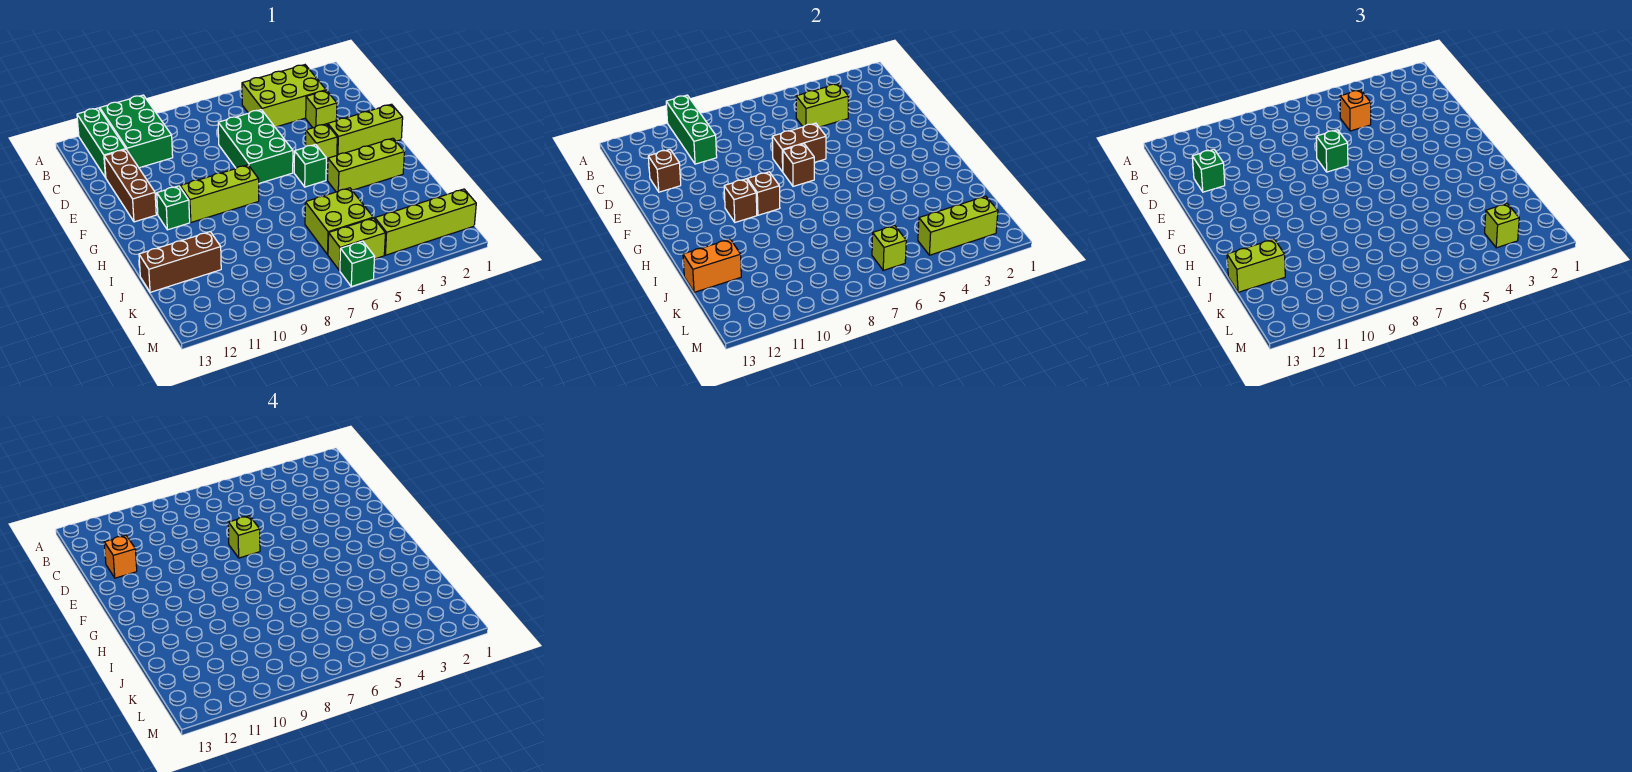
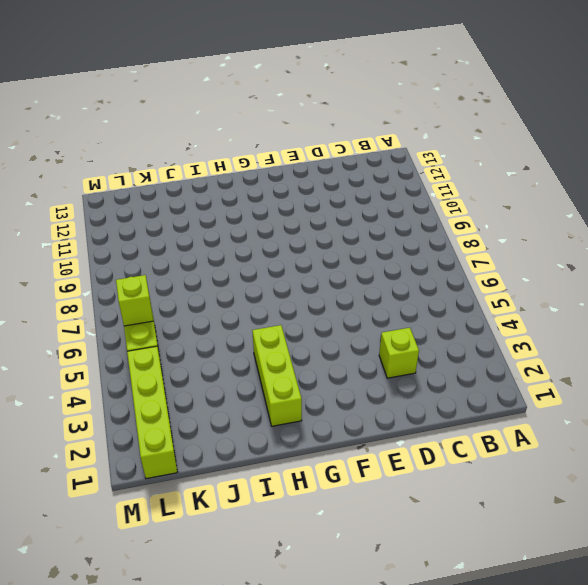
none -> green brick A10:C11 level 1
none -> green brick A12:C12 level 1
none -> lime brick B3:C5 level 1
none -> green brick D6:F7 level 1

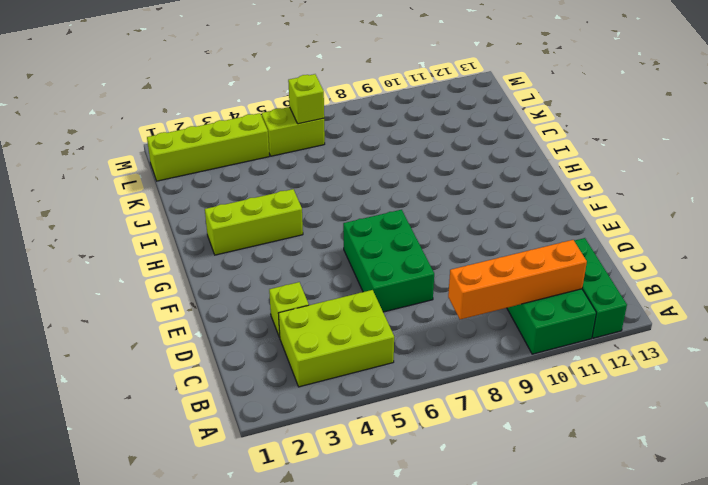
orange brick B8:B11 level 2 -> green brick A10:C10 level 2
none -> brown brick D12:F12 level 1
none -> lime brick F1:F3 level 1
none -> lime brick F4 level 1
none -> green brick G5 level 1

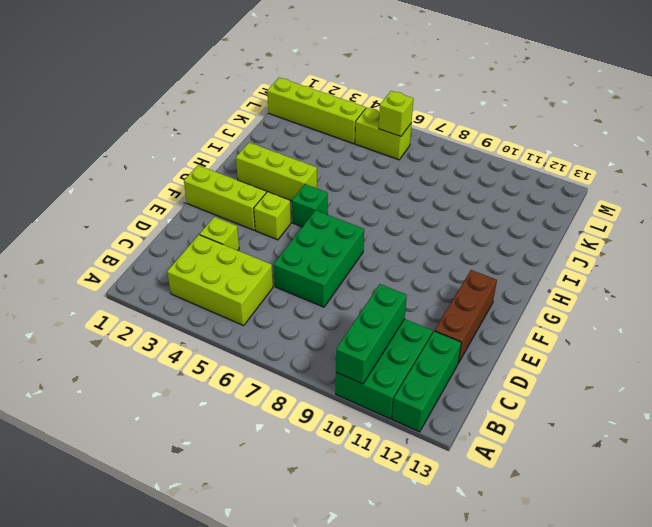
none -> lime brick G8:G10 level 1
none -> green brick G11 level 1
none -> lime brick J5:K6 level 1
none -> brown brick J11:J13 level 1

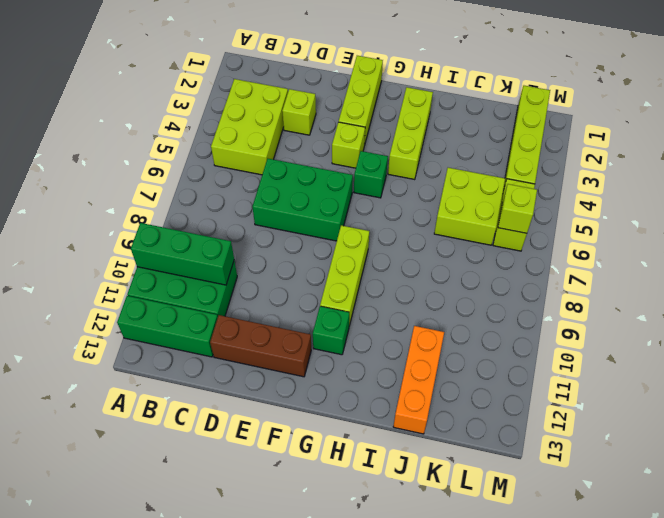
orange brick J11:J13 level 1 -> brown brick J11:J13 level 1
none -> green brick M6 level 1
none -> lime brick C4:C5 level 2
none -> brown brick D12 level 2
none -> brown brick E6:E7 level 2

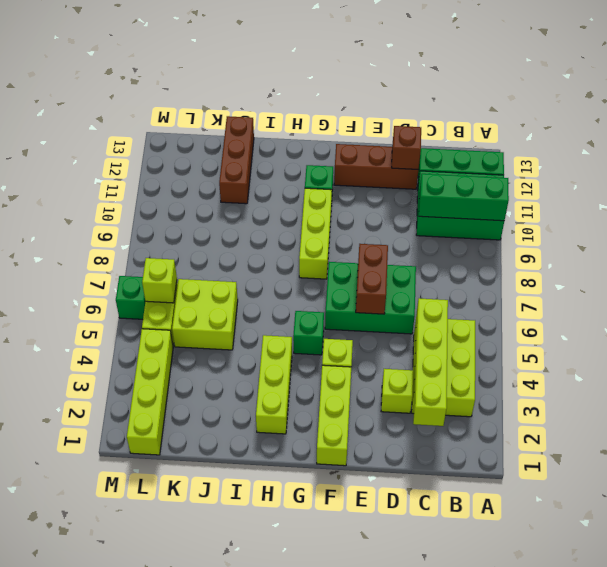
lime brick C2:C5 level 2 -> lime brick C4:C5 level 2
none -> brown brick F7 level 2
none -> brown brick G9 level 2
none -> brown brick G10 level 2
none -> orange brick J12:J13 level 2

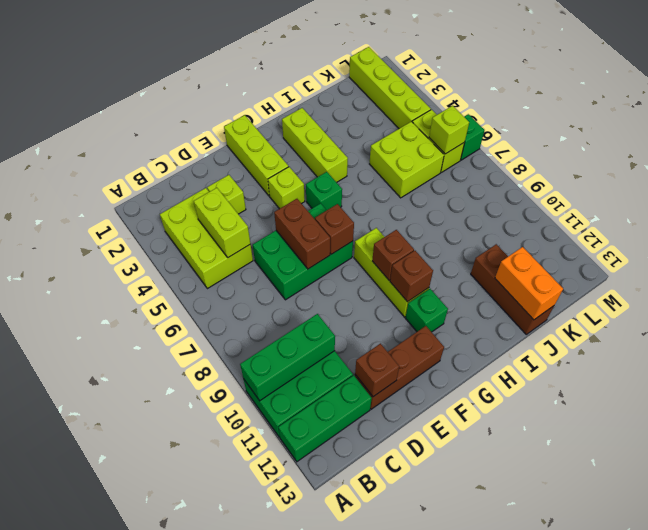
none -> lime brick L2:L4 level 2
none -> orange brick C5 level 3
none -> green brick D12 level 3
none -> green brick E7 level 3

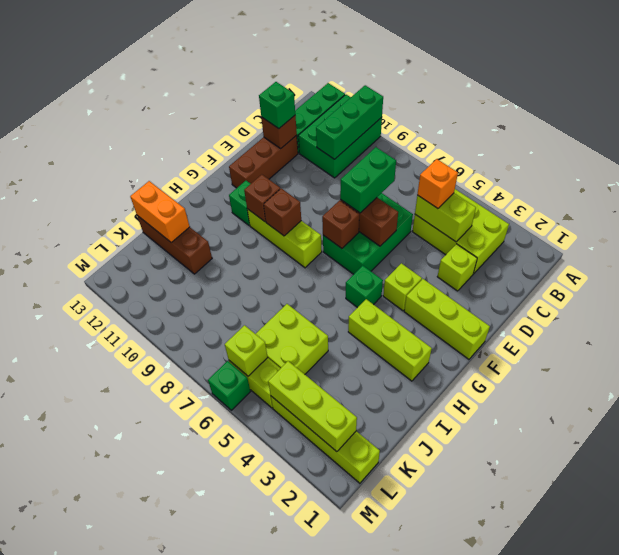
green brick D7:E7 level 3 -> green brick E7 level 3
none -> lime brick J12:J13 level 3
none -> lime brick L3 level 3
none -> orange brick D12 level 4
none -> lime brick E7 level 4

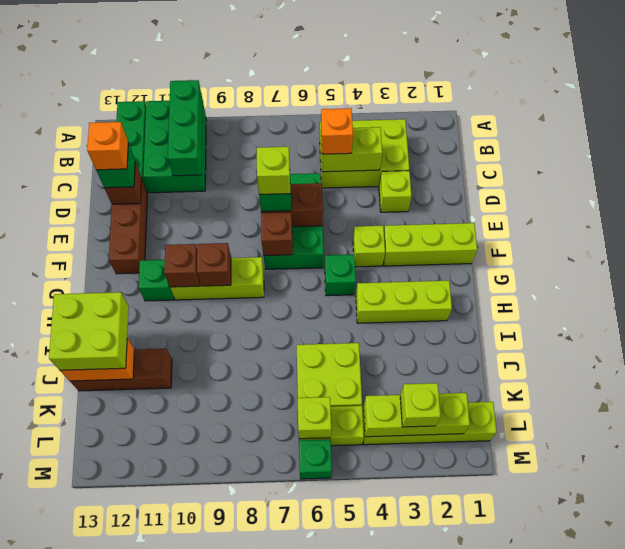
lime brick I12:J13 level 3 -> lime brick J12:J13 level 3

